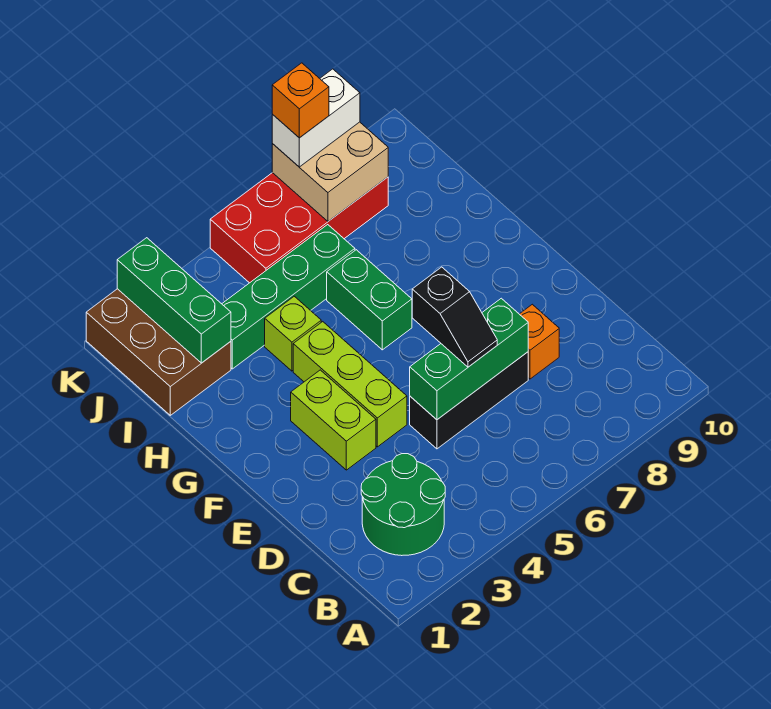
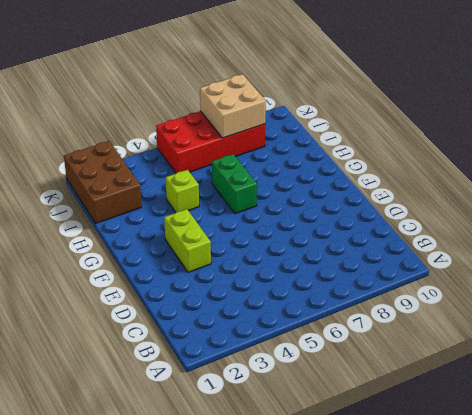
none -> green round brick B2:C3 level 1
none -> black brick D5:D7 level 1
none -> orange brick D8 level 1

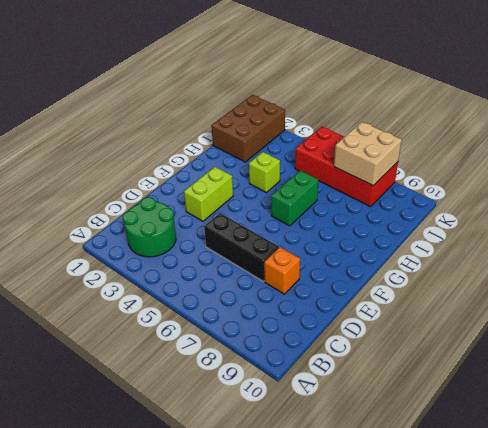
none -> lime brick E4:G4 level 1
none -> green brick I3:I6 level 1
none -> green brick D5:D7 level 2

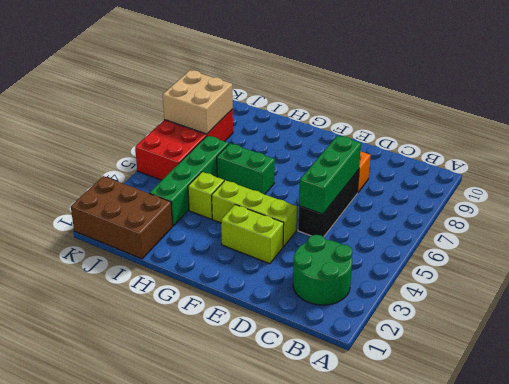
none -> green brick I2:K2 level 2
none -> black slope D6:E6 level 3 top E
none -> white brick K7:K8 level 3

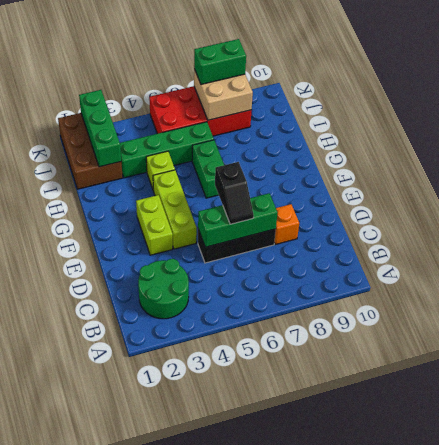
green brick K7:K8 level 3 -> white brick K7:K8 level 3
none -> orange brick K7 level 4

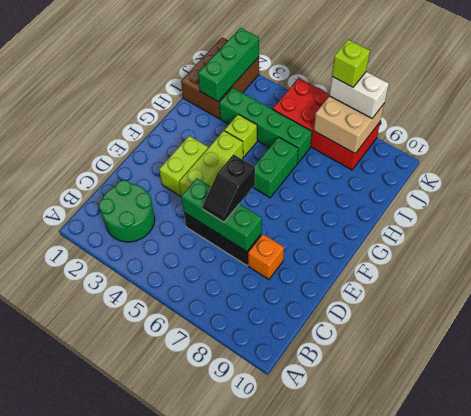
lime brick K7 level 4 -> orange brick K7 level 4

